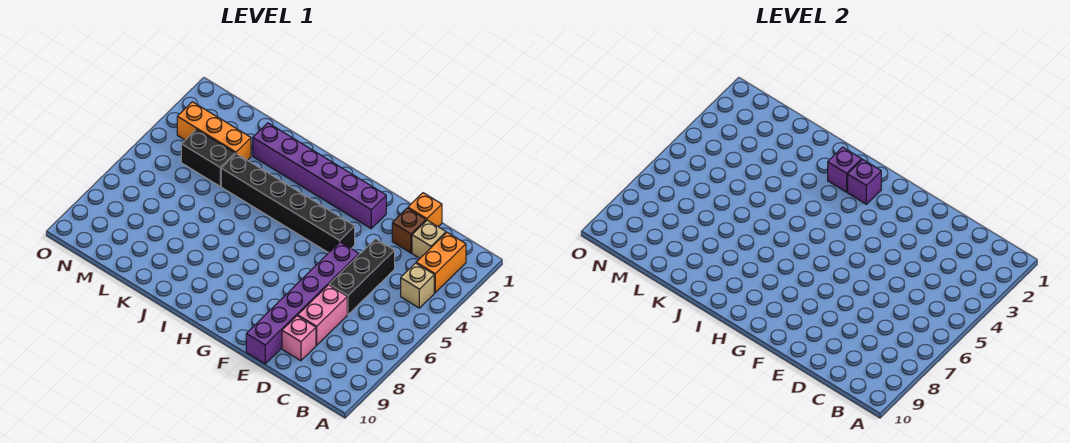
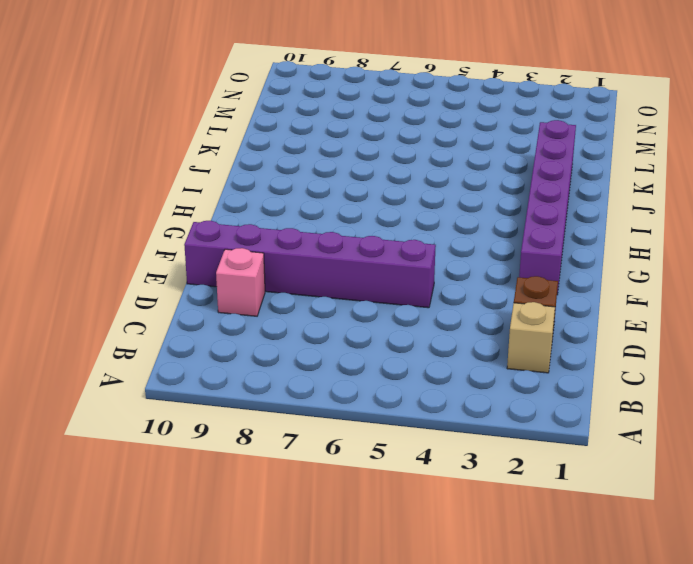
none -> orange brick B2:B3 level 1
none -> tan brick B4 level 1
none -> orange brick D1 level 1

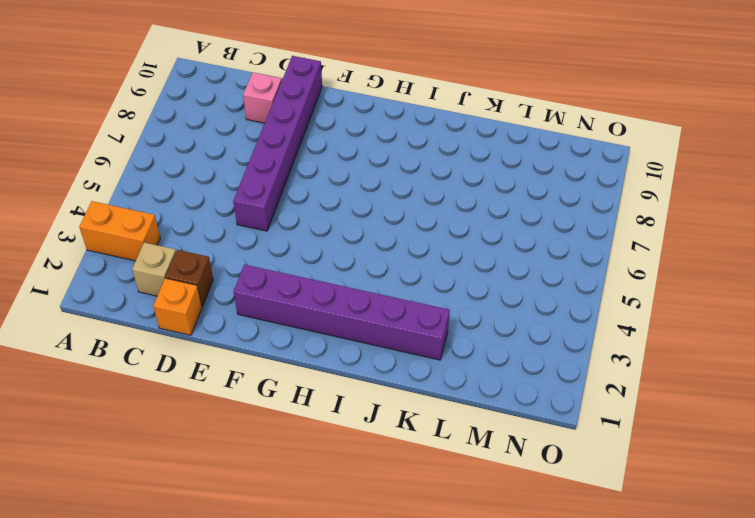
orange brick A3:B3 level 1 -> orange brick B2:B3 level 1
none -> tan brick B4 level 1
none -> black brick D4:D6 level 1
none -> pink brick D7:D8 level 1

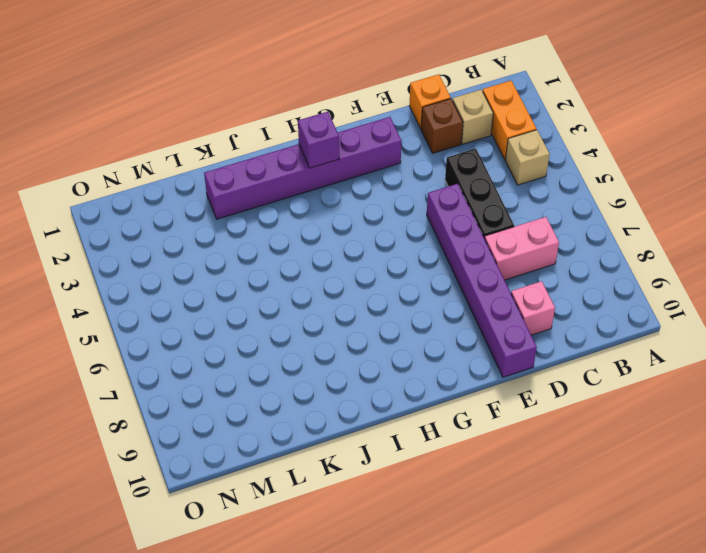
pink brick C7:D7 level 1 -> pink brick D7:D8 level 1
none -> black brick F4:K4 level 1
none -> orange brick L3:N3 level 1
none -> black brick L4:M4 level 1

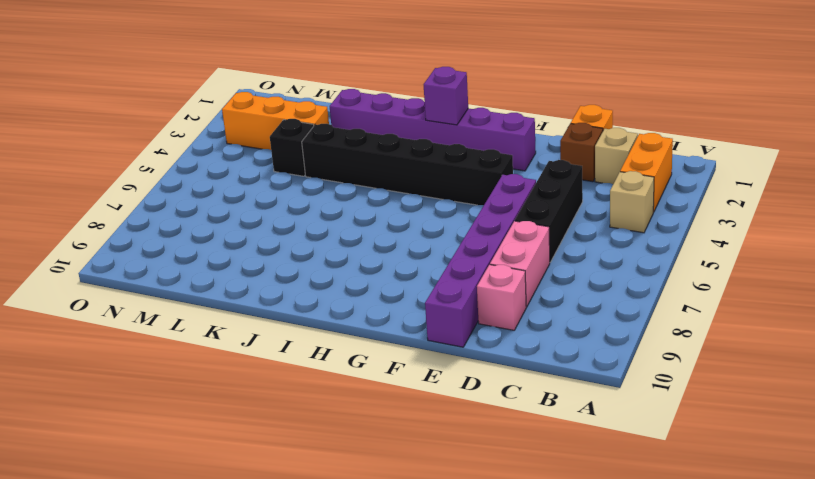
black brick L4 level 1 -> black brick L4:M4 level 1
none -> purple brick I2 level 2

